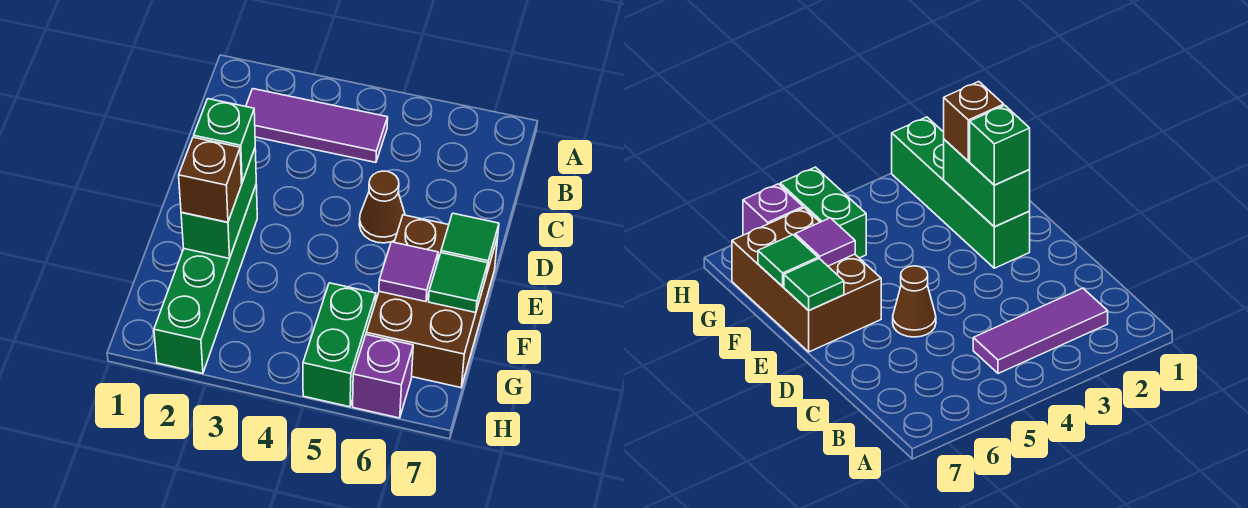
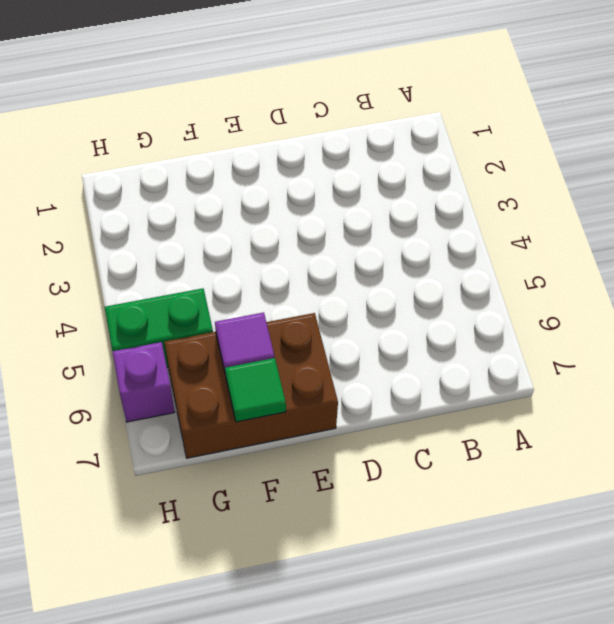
none -> purple tile B2:B4 level 1
none -> brown cone D5 level 1
none -> green brick E2:H2 level 1

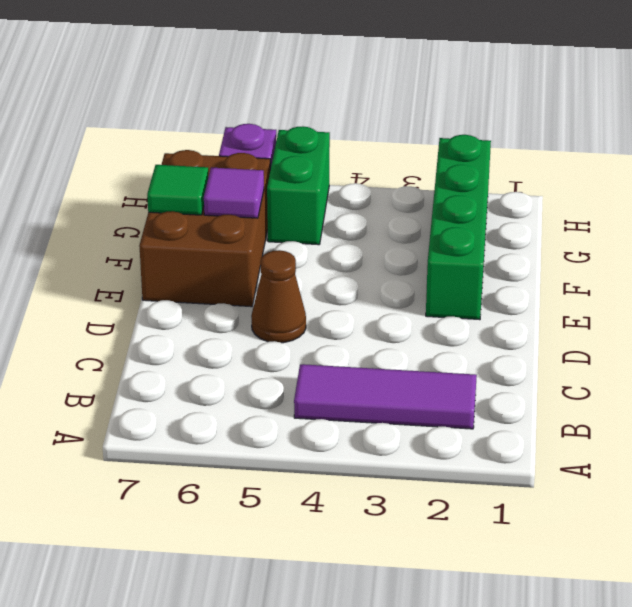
none -> green brick E2:F2 level 2
none -> green tile E7 level 2
none -> green brick E2 level 3

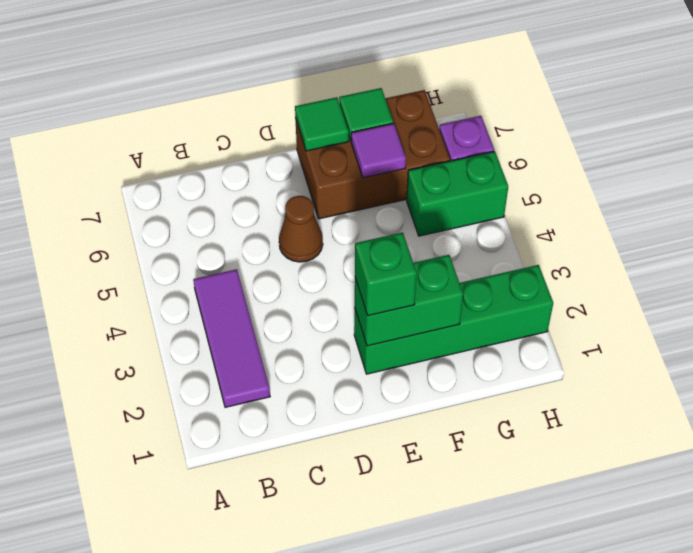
none -> brown brick F2 level 3

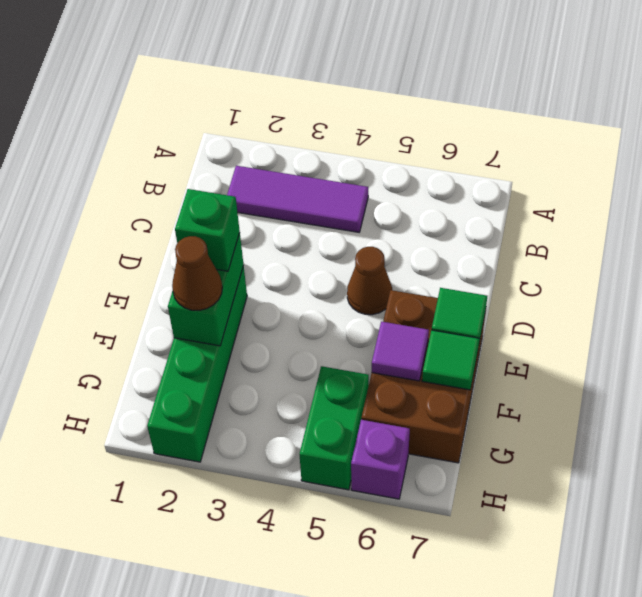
brown cone F2 level 3 -> brown brick F2 level 3

